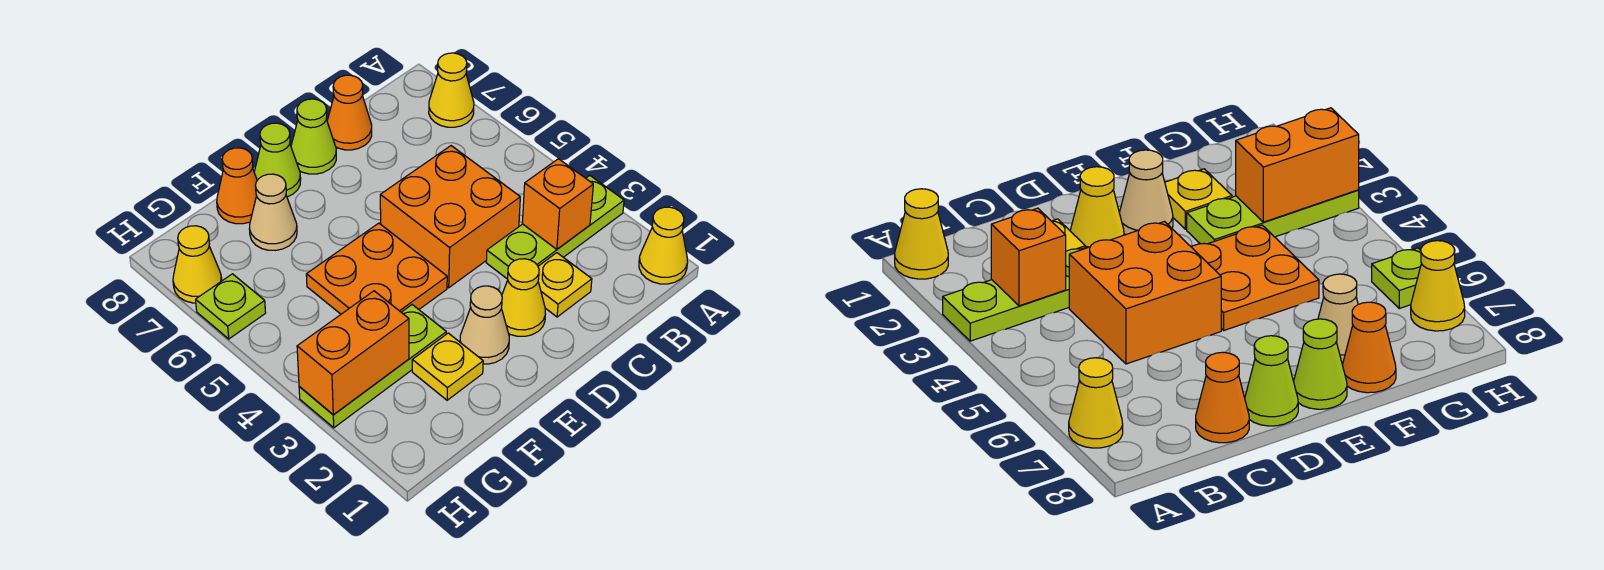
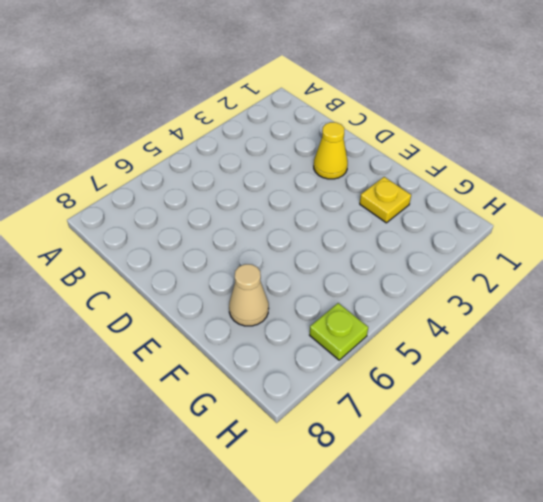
none -> yellow cone A1 level 1
none -> lime plate A3:C3 level 1
none -> yellow cone A7 level 1

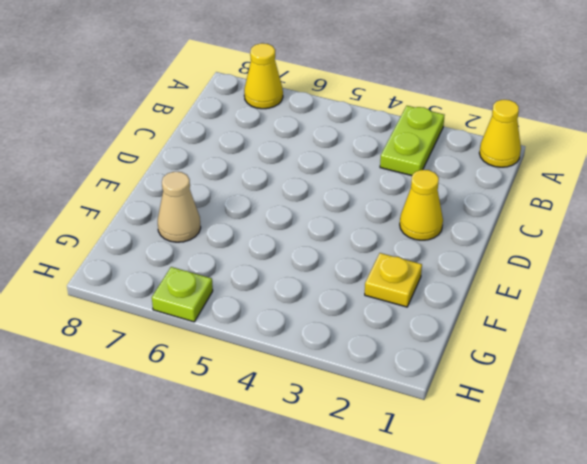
lime plate A3:B3 level 1 -> lime plate A3:C3 level 1
none -> yellow plate C2 level 1
none -> orange brick C4:D5 level 1
none -> orange cone C8 level 1

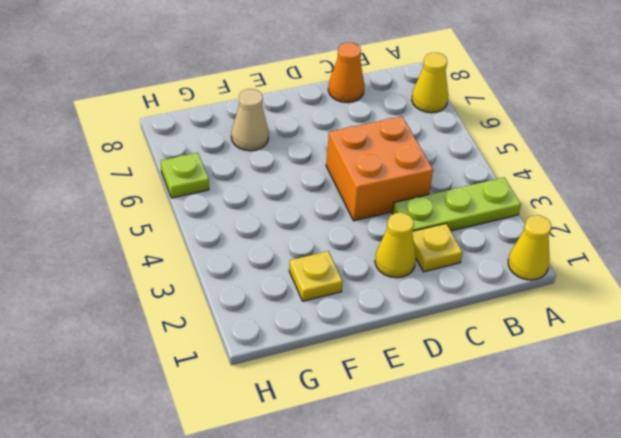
none -> lime cone D8 level 1
none -> tan cone E2 level 1
none -> orange plate E4:F5 level 1

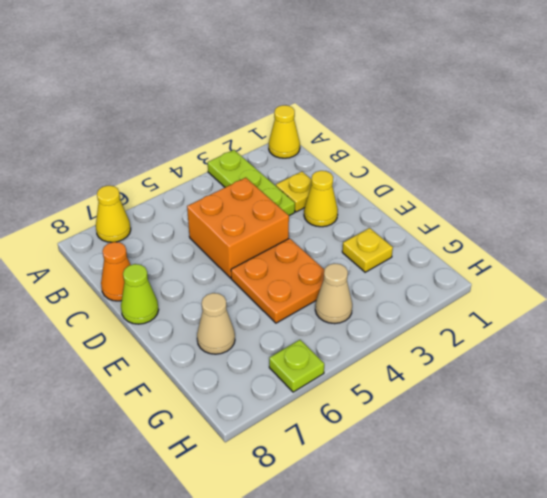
tan cone G4 level 1 -> tan cone E2 level 1
none -> lime cone E8 level 1
none -> lime plate F3:H3 level 1
none -> orange cone F8 level 1

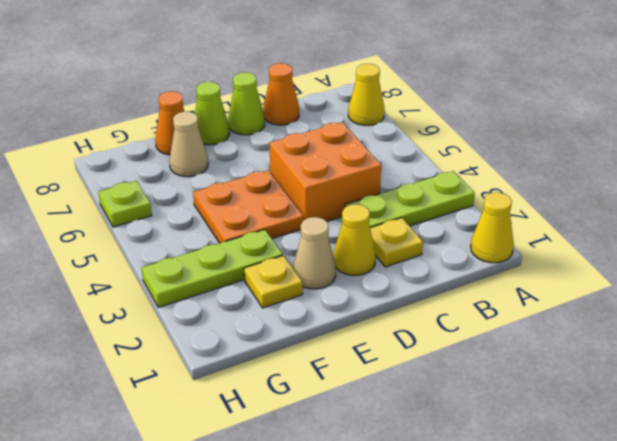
none -> yellow cone H7 level 1
none -> orange brick B3 level 2
none -> orange brick G3:H3 level 2

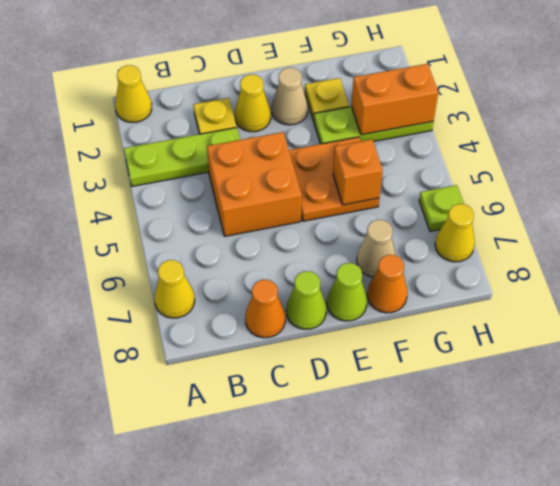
orange brick F5 level 2 -> orange brick B3 level 2

